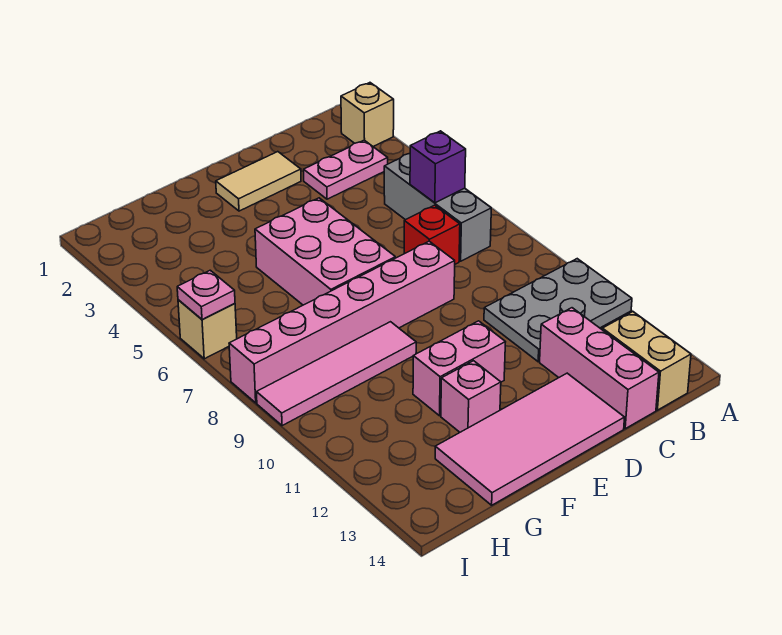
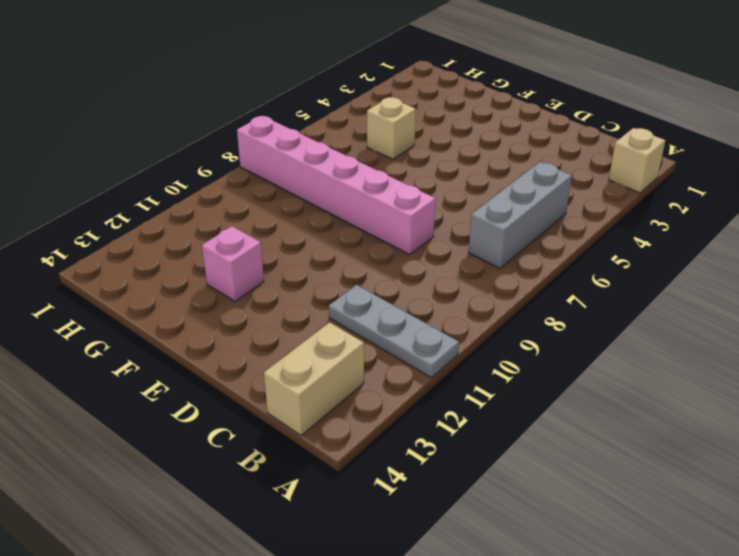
grey plate A11:C11 level 1 -> grey plate A10:C11 level 1
tan brick G5 level 1 -> tan brick I6 level 1
none -> pink plate B3:C3 level 1
none -> red brick C7 level 1
none -> pink brick C12:C14 level 1

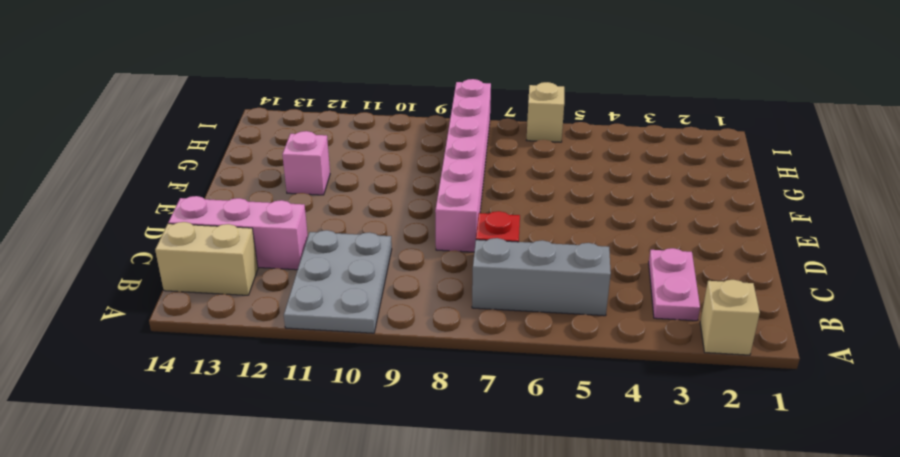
none -> tan tile D2:E2 level 1
none -> pink tile D13:G14 level 1
none -> pink brick E5:F7 level 1

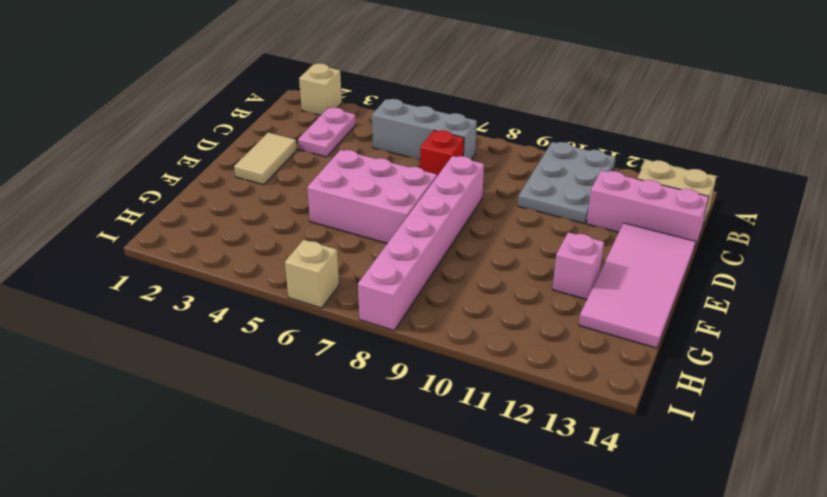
none -> pink brick E11:F11 level 1
none -> pink tile F9:I9 level 1
none -> purple brick B6 level 2

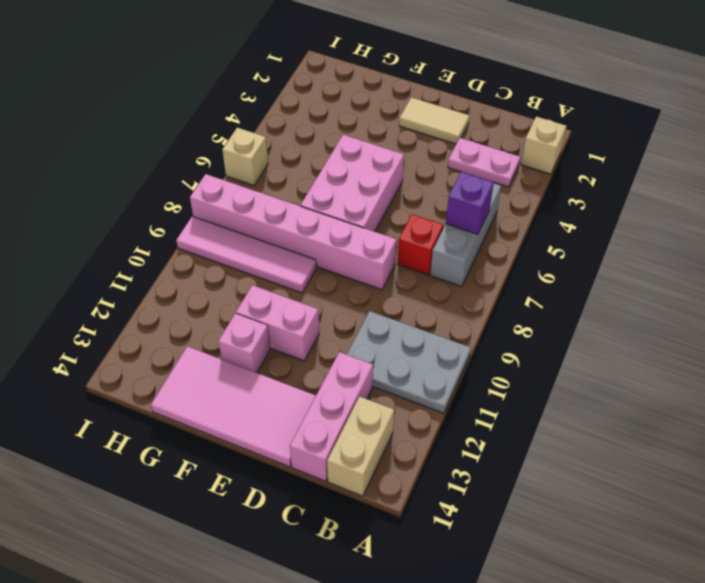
none -> pink plate I6 level 2

